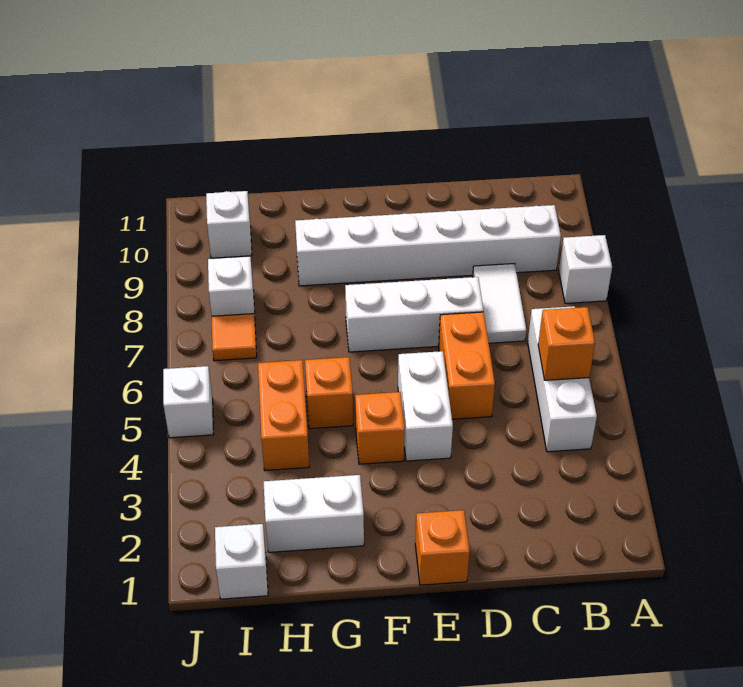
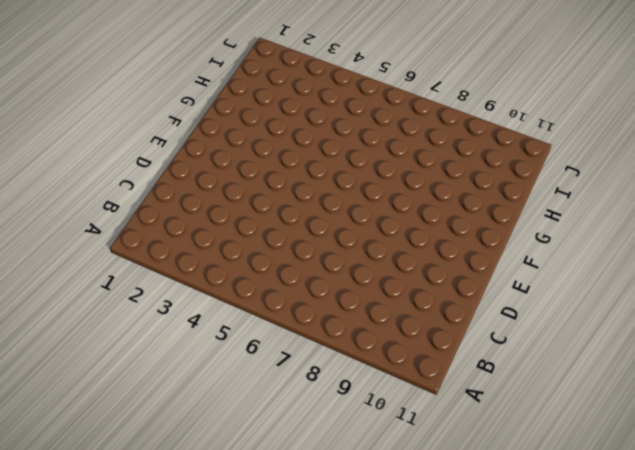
none -> white brick A8 level 1
none -> white brick B4:B6 level 1
none -> white brick B9:G9 level 1

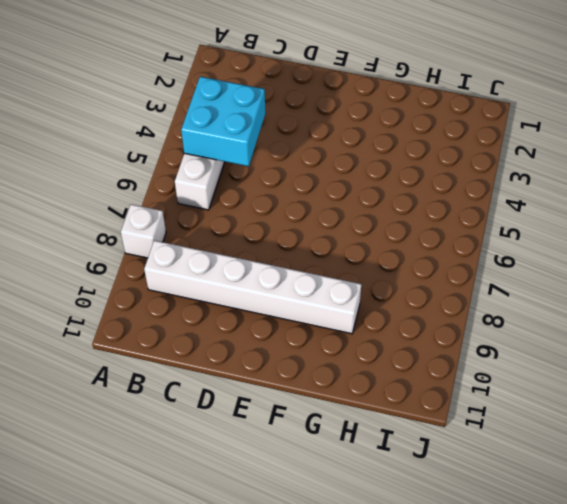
cyan brick B4:C5 level 2 -> orange brick B5 level 2
none -> white tile C7:C8 level 1
none -> orange brick D5:D6 level 1
none -> white brick D7:F7 level 1

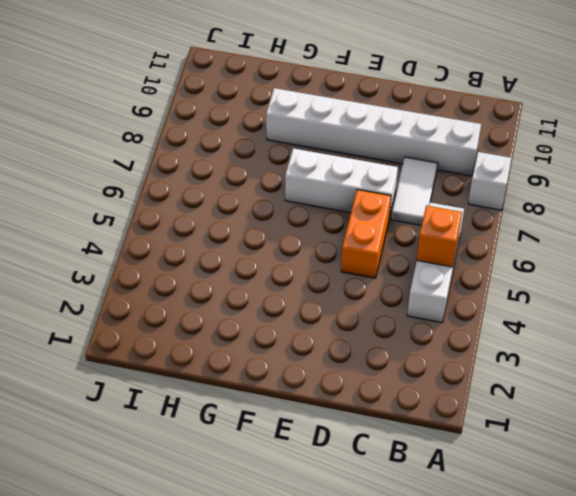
none -> orange brick E1 level 1
none -> white brick E4:E5 level 1
none -> orange brick F4 level 1

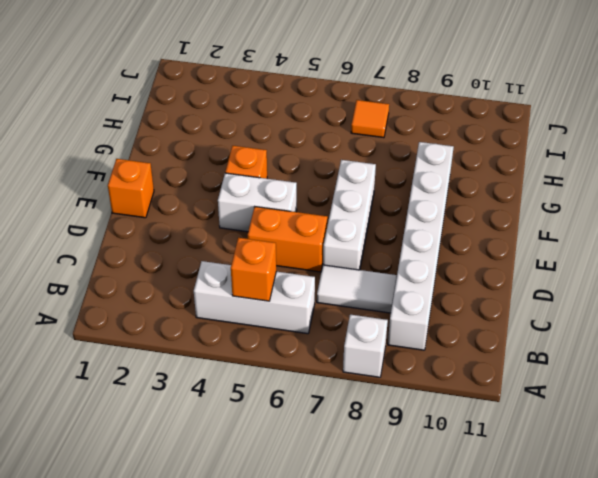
none -> white brick G2:H2 level 1
none -> orange brick G5 level 1
none -> orange brick H4:H5 level 1

